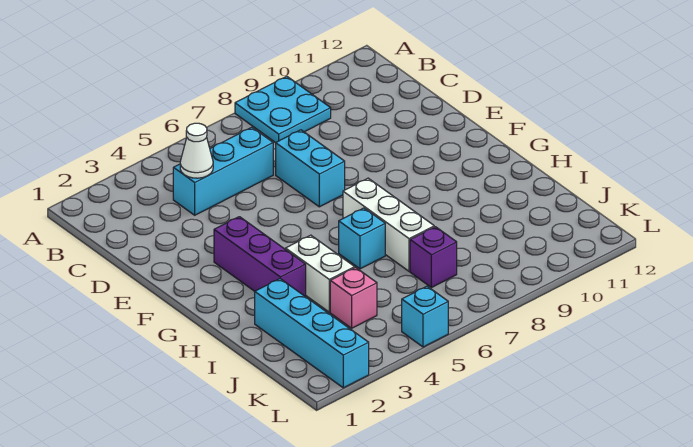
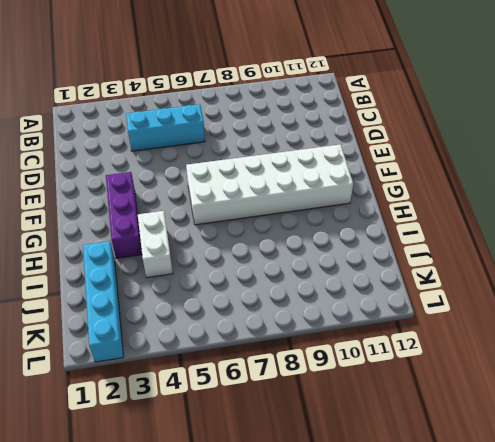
white brick F6:G11 level 1 -> white brick G7:I7 level 1
none -> cyan plate A8:B9 level 1
none -> cyan brick D7:E7 level 1
none -> cyan brick H6 level 1

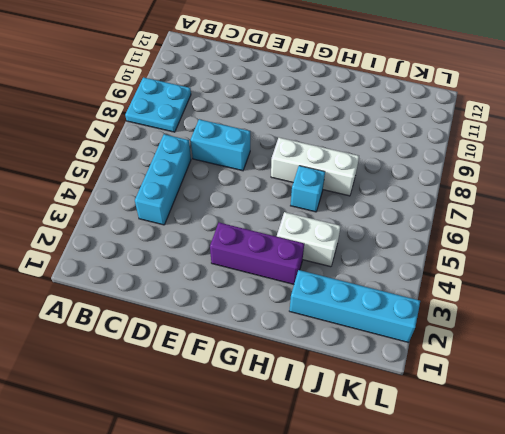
none -> pink brick J4 level 1
none -> purple brick J7 level 1
none -> cyan brick L5 level 1

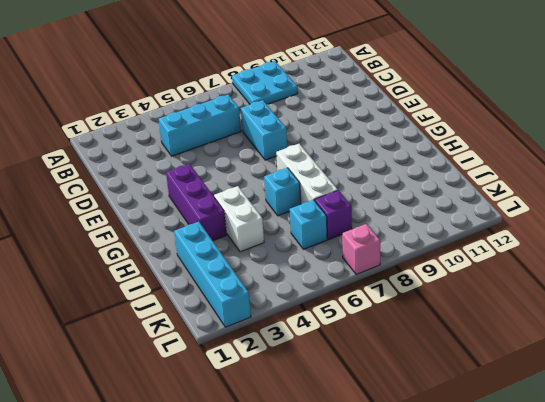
cyan brick J6 level 1 -> cyan brick L5 level 1
pink brick L7 level 1 -> pink brick J4 level 1
none -> white cone C4 level 2

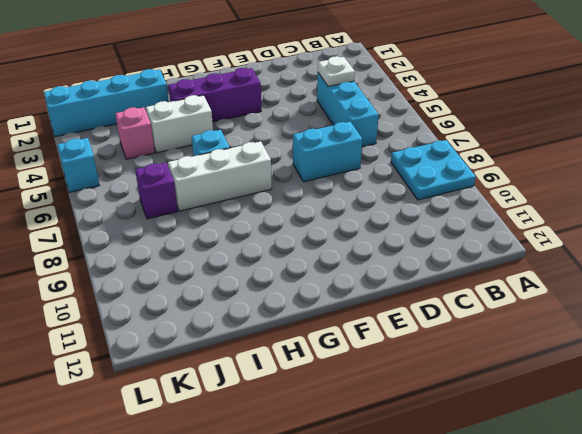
white plate C4 level 2 -> white cone C4 level 2

